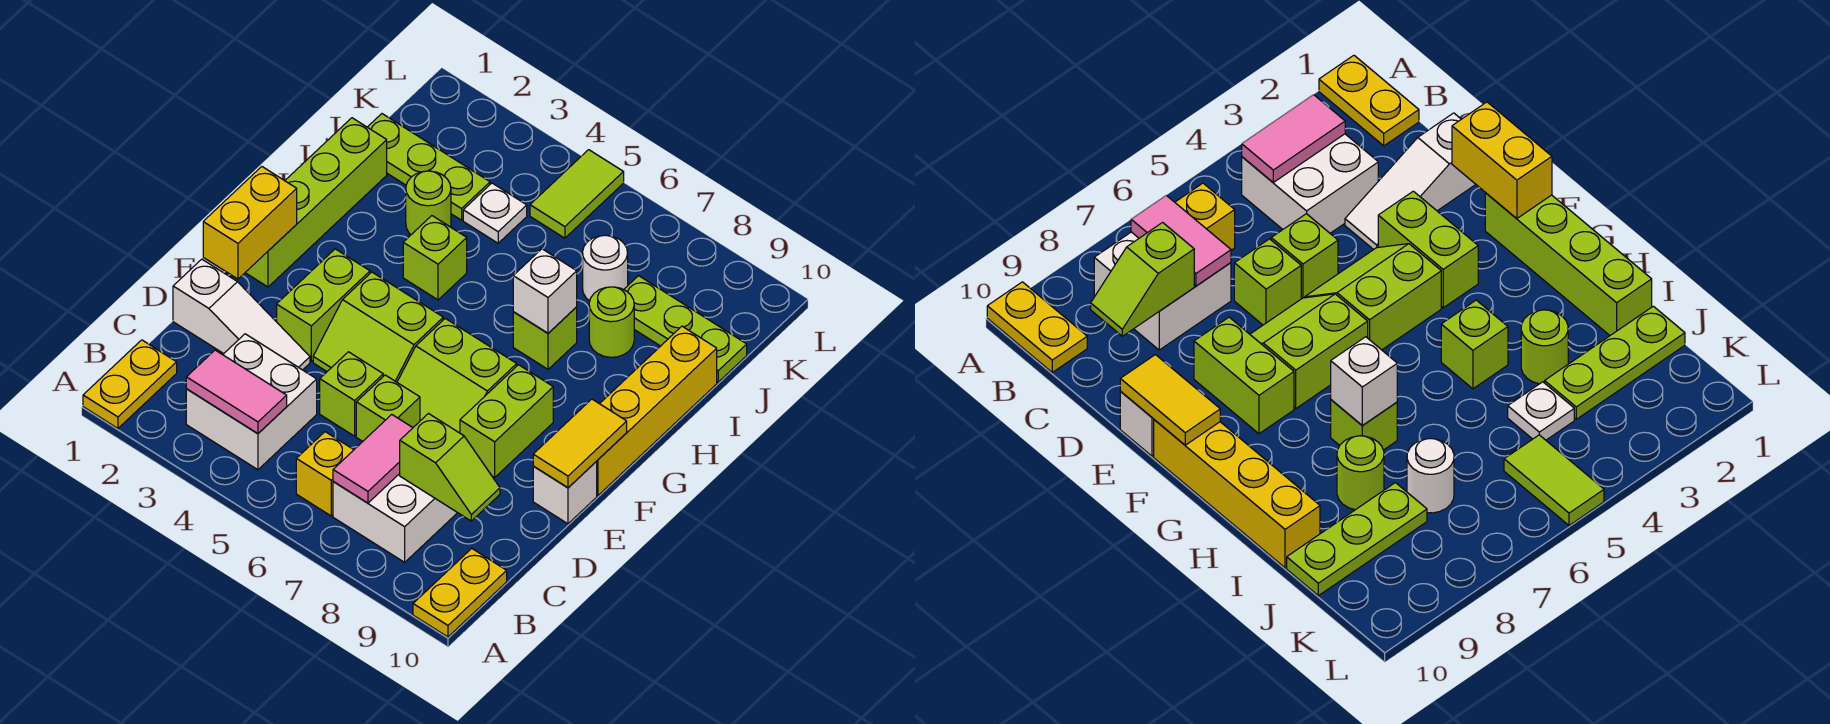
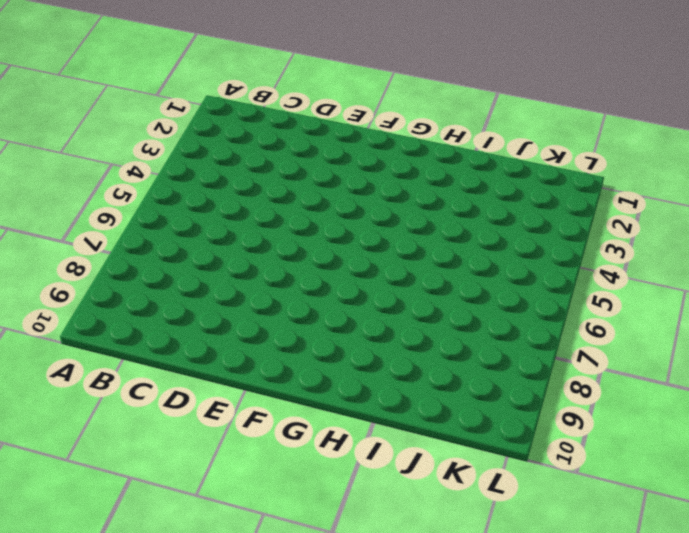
none -> yellow plate A1:B1 level 1
none -> yellow plate A10:B10 level 1
none -> white brick B3:C4 level 1
none -> yellow brick B6 level 1

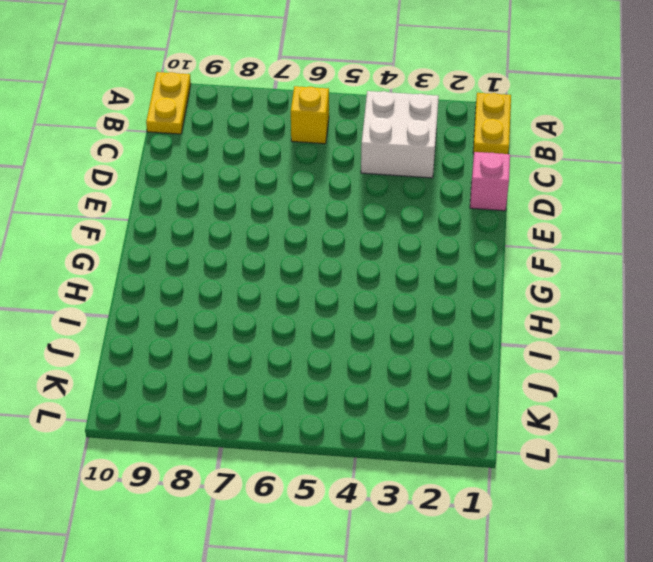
pink brick D1 level 1 -> white slope D1:D3 level 1 top 1
none -> white brick B7:C8 level 1
none -> lime brick D5 level 1
none -> lime brick D6 level 1
none -> lime brick E3:F3 level 1

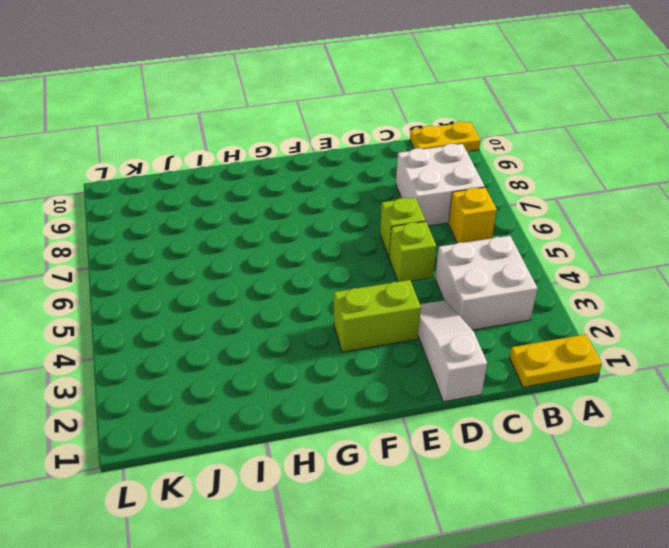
none -> lime slope E4:F5 level 1 top F
none -> lime slope E6:F7 level 1 top F
none -> lime brick E8:F8 level 1
none -> white brick E10 level 1

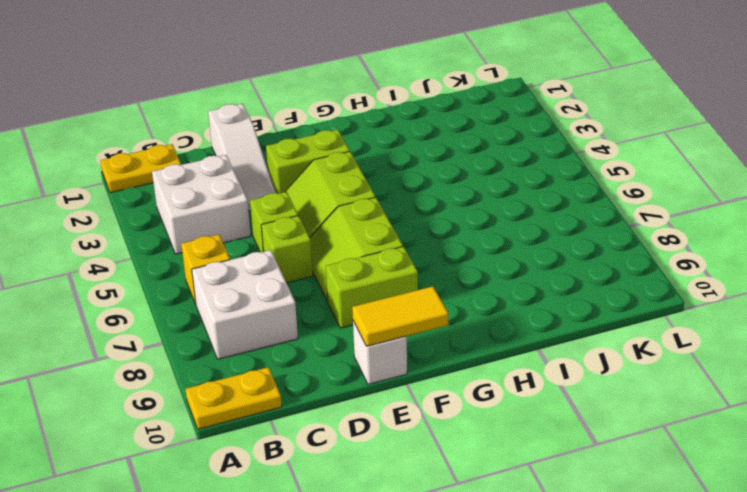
none -> lime brick F1:I1 level 1
none -> yellow brick F10:I10 level 1
none -> lime brick H4 level 1
none -> lime brick H7 level 1

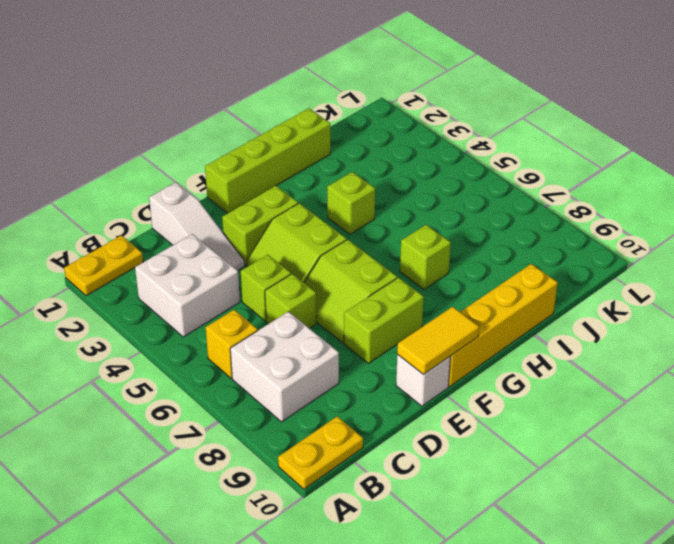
none -> lime round brick I3 level 1
none -> lime round brick I8 level 1
none -> lime plate J1:J3 level 1
none -> white plate J4 level 1

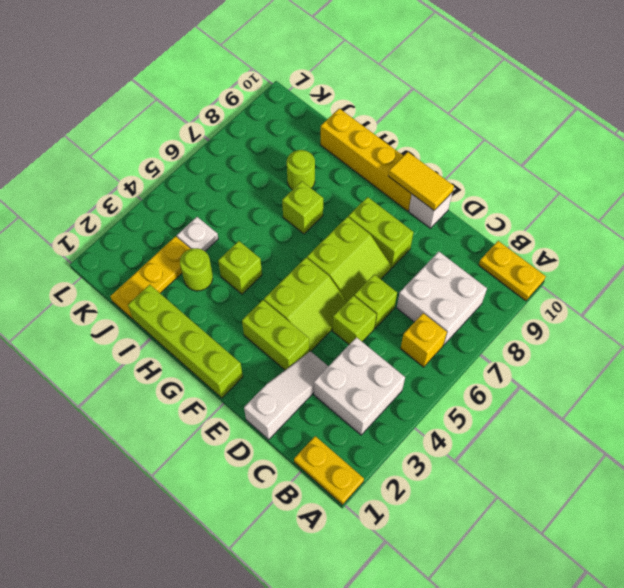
yellow plate J1:J3 level 1 -> lime plate J1:J3 level 1
none -> white round brick J7 level 1
none -> lime plate J8:J10 level 1
none -> lime tile K5:L5 level 1
none -> pink tile B3:B4 level 2

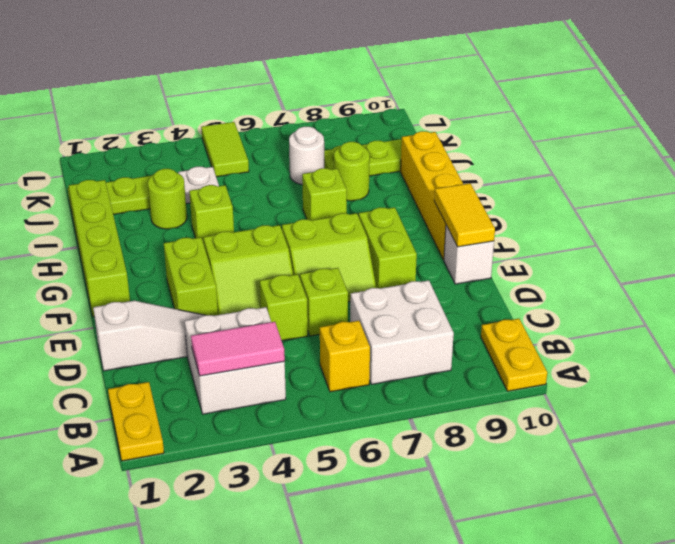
none -> pink tile B7:C7 level 2
none -> lime slope C8:C9 level 2 top 8
none -> yellow brick E1:F1 level 2
none -> white brick H7 level 2

